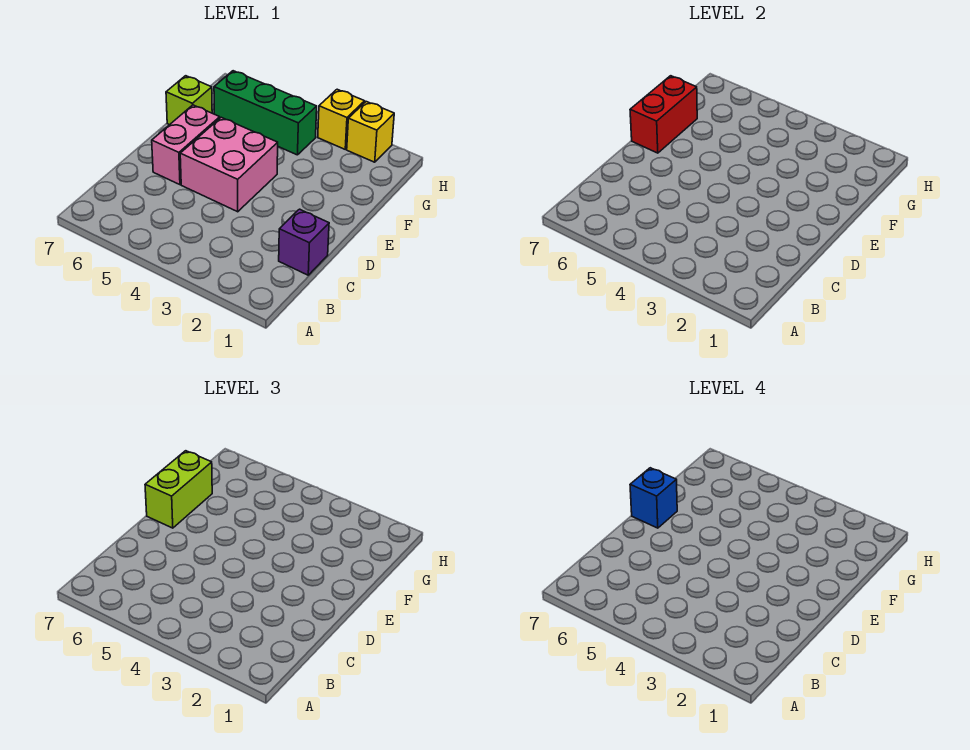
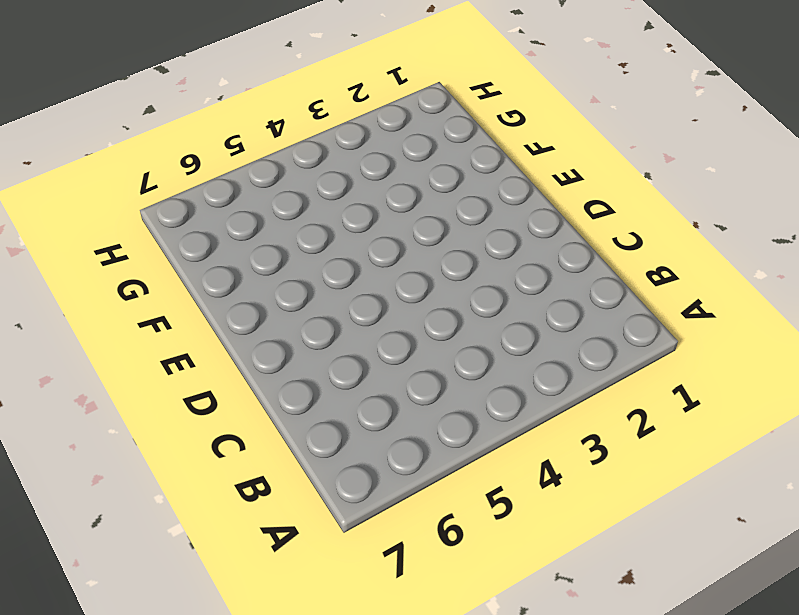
none -> purple brick C1 level 1
none -> pink brick D4:E5 level 1

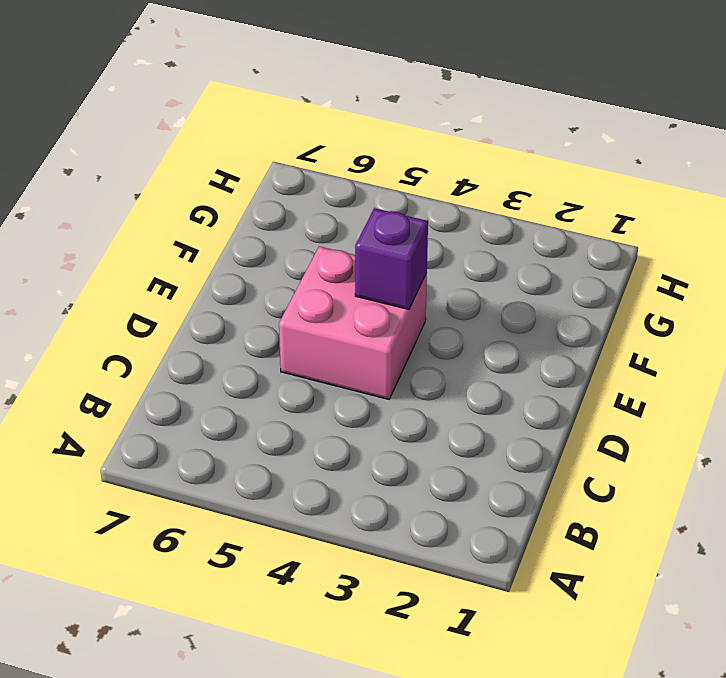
purple brick E4 level 2 -> purple brick C1 level 1
none -> pink brick D6:E6 level 1
none -> lime brick F7 level 1

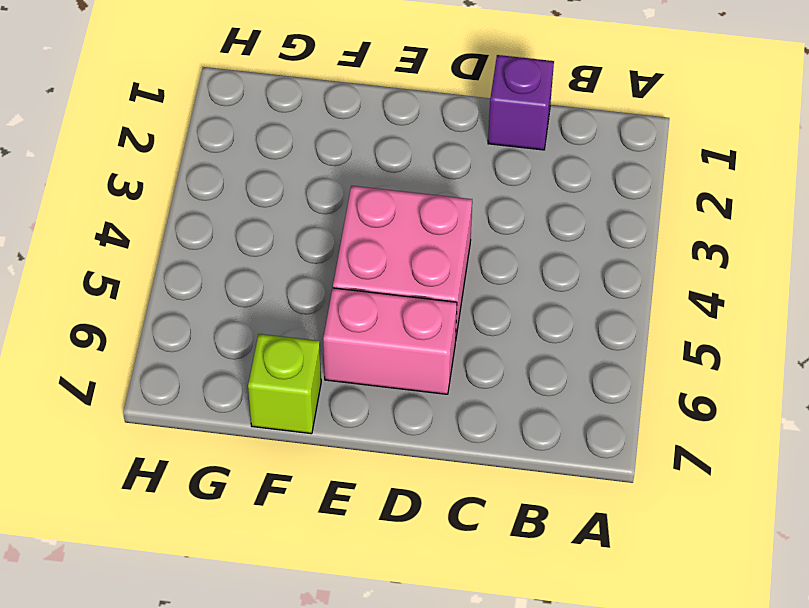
none -> green brick G4:G6 level 1
none -> yellow brick H2 level 1

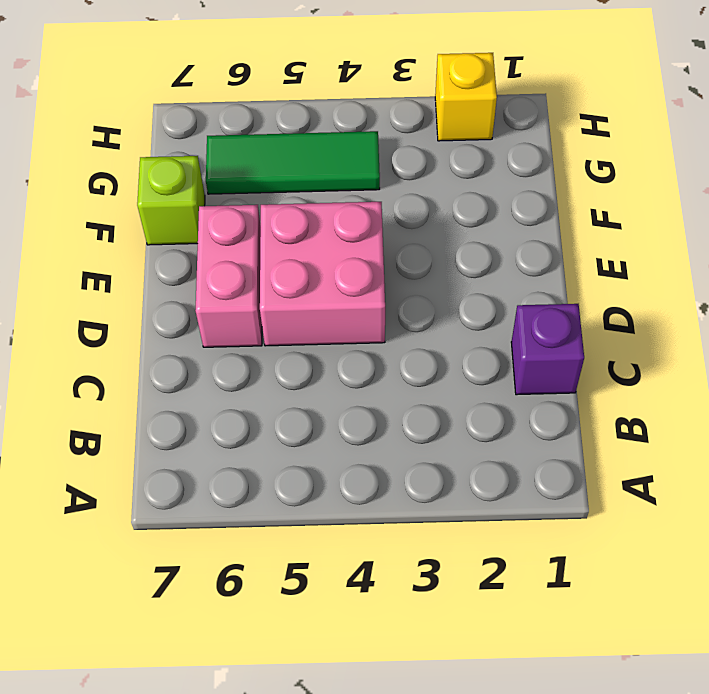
green tile G4:G6 level 1 -> green brick G4:G6 level 1
none -> yellow brick H3 level 1
none -> red brick E7:F7 level 2

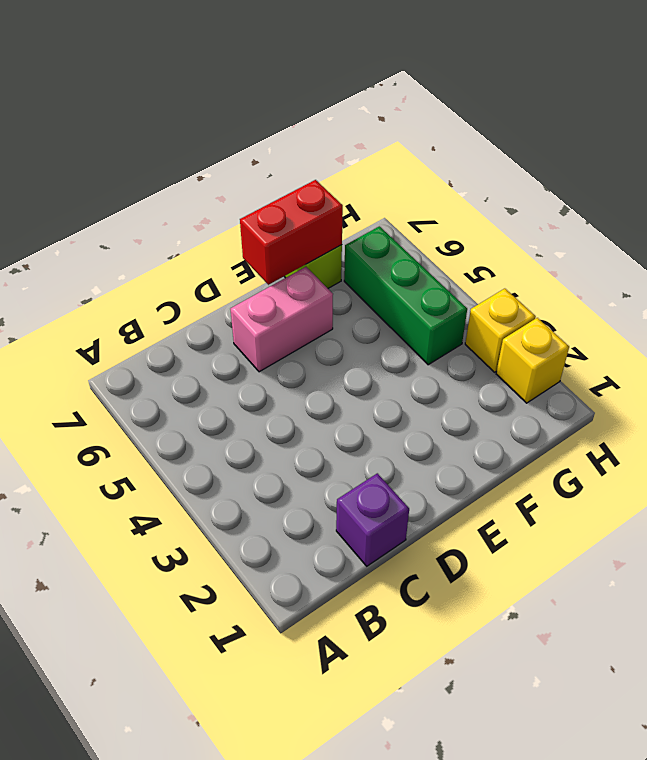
none -> pink brick D4:E5 level 1
none -> lime brick E7:F7 level 3

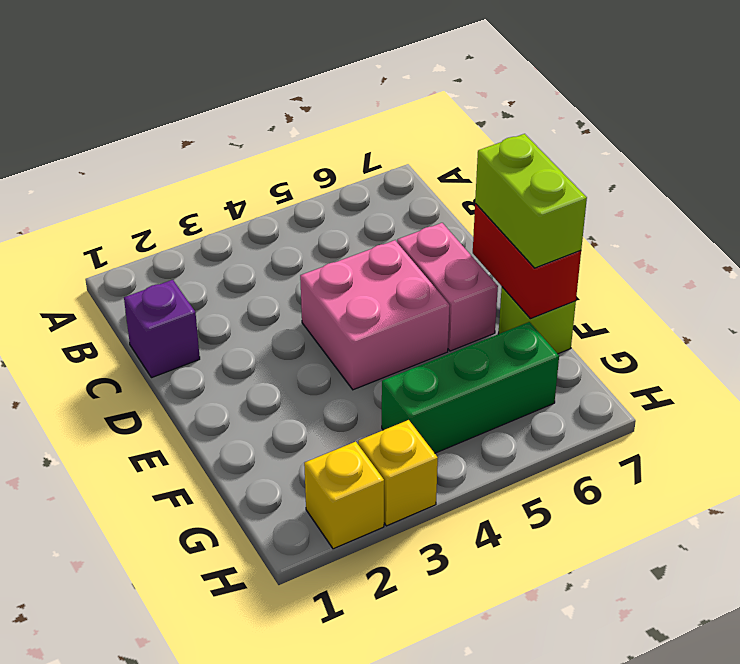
none -> blue brick E7 level 4

